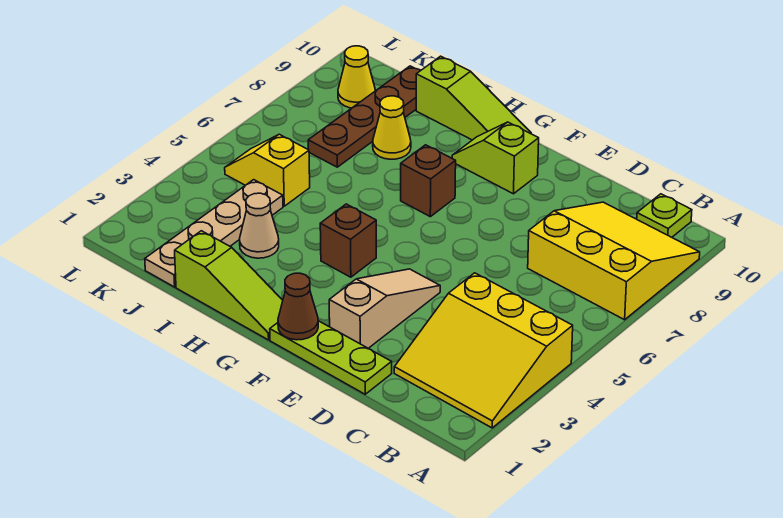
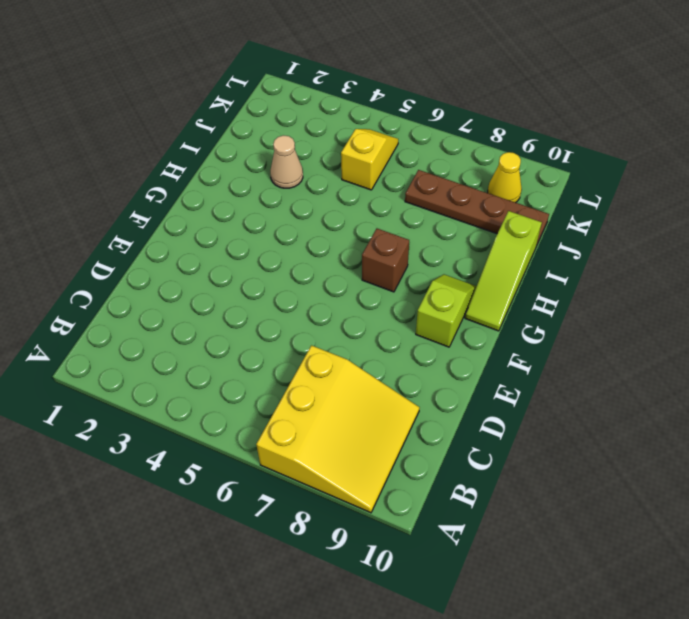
none -> yellow slope A2:C4 level 1 top 4
none -> lime plate B10 level 1
none -> lime plate D1:F1 level 1

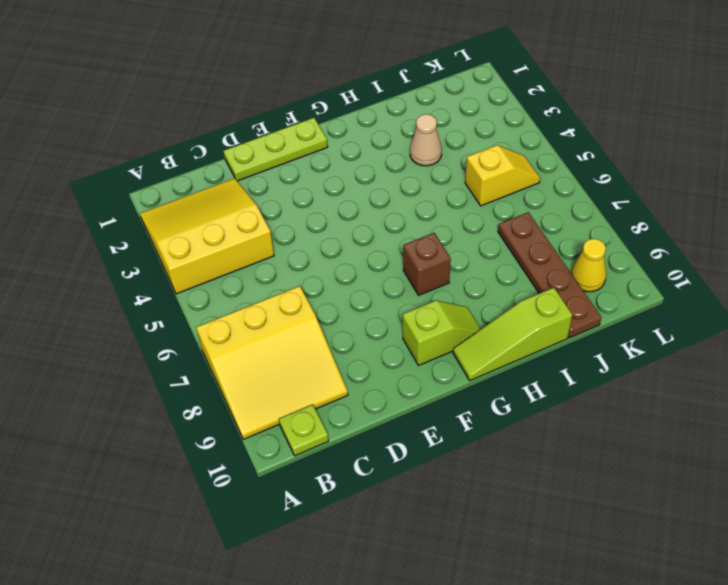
none -> tan slope E2:E4 level 1 top 2
none -> lime slope G1:I1 level 1 top I
none -> brown brick G4 level 1

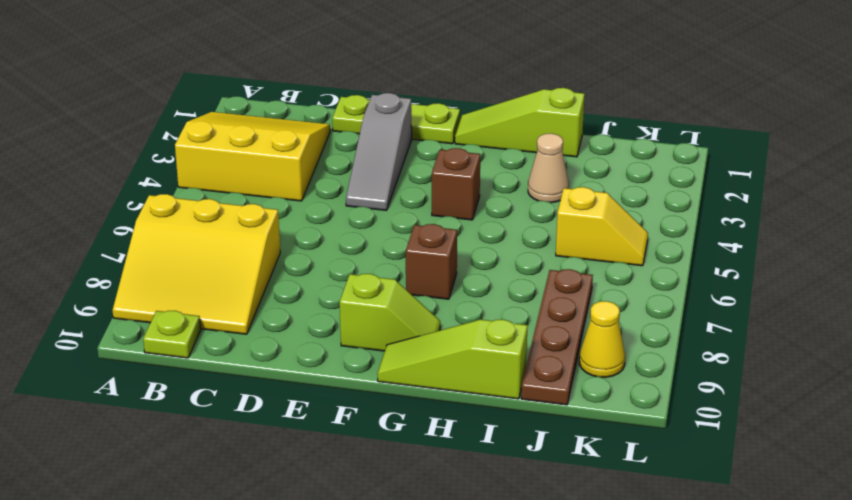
grey slope E2:E4 level 1 top 2 -> tan slope E2:E4 level 1 top 2
none -> yellow cone I8 level 1
none -> tan plate J1:J4 level 1
none -> brown cone F1 level 2

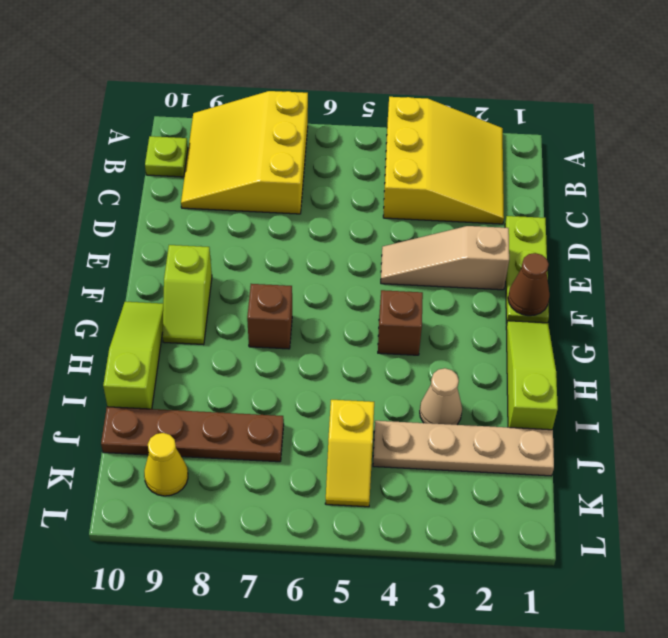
none -> yellow cone I8 level 1

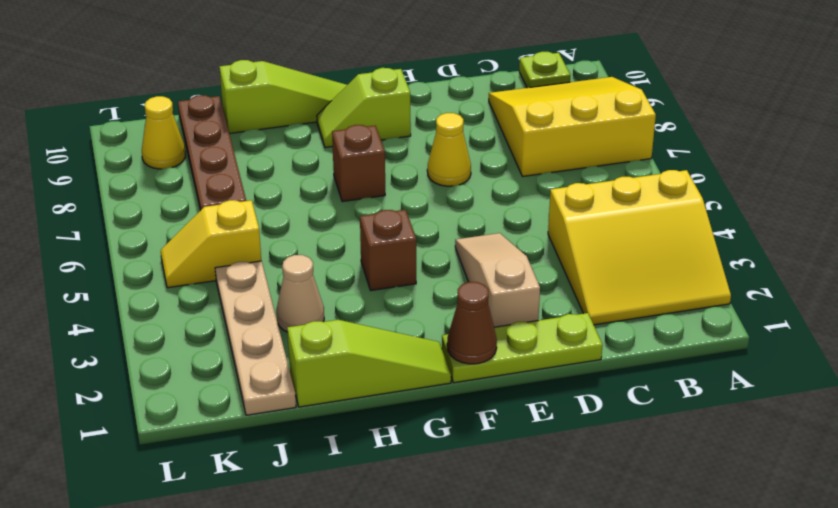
yellow cone E7 level 1 -> yellow cone I8 level 1

